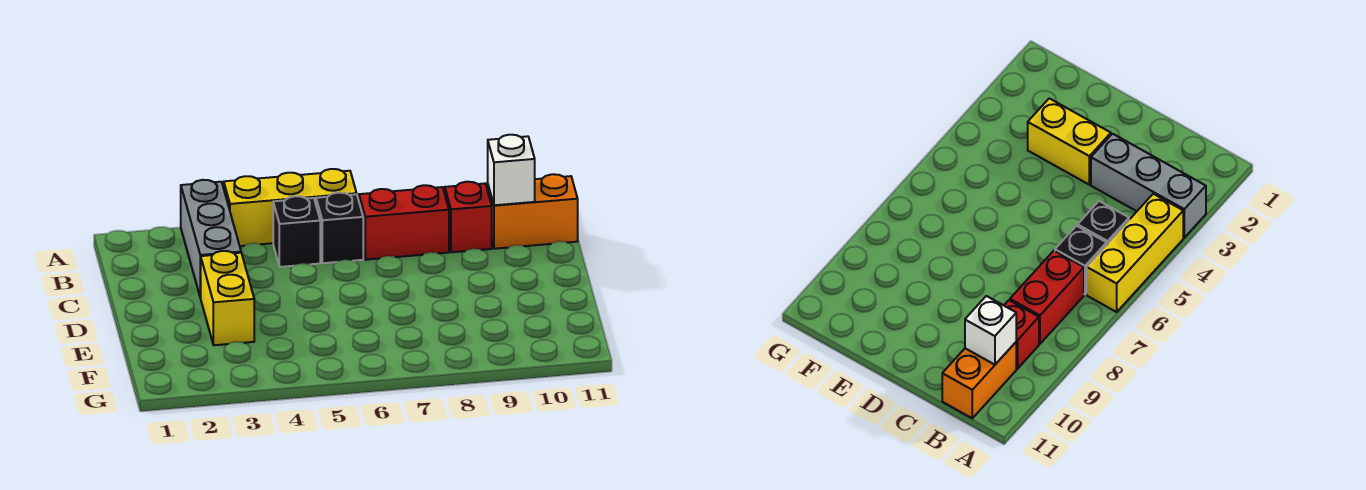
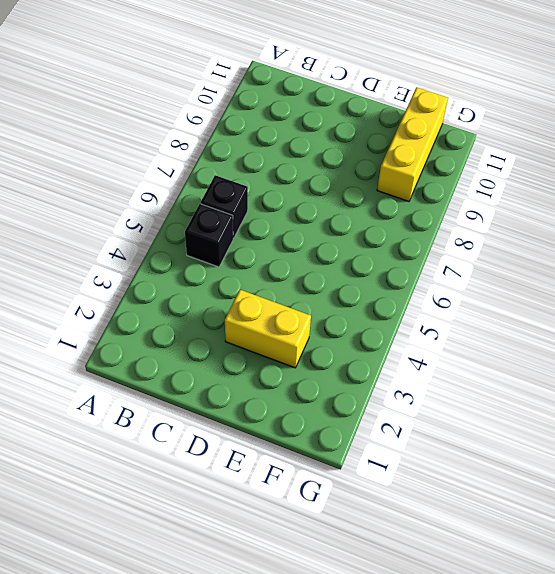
yellow brick F9:F11 level 1 -> yellow brick A4:A6 level 1
none -> grey brick A3:C3 level 1
none -> red brick B7:B8 level 1

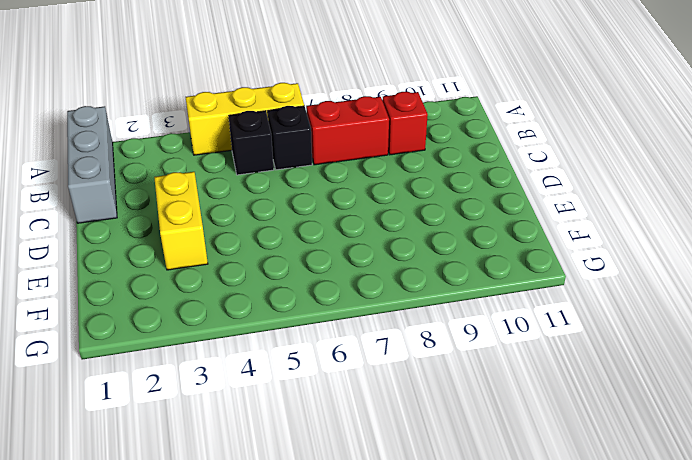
grey brick A1:C1 level 1 -> grey brick A3:C3 level 1
none -> orange brick B10:B11 level 1
none -> white brick B10 level 2

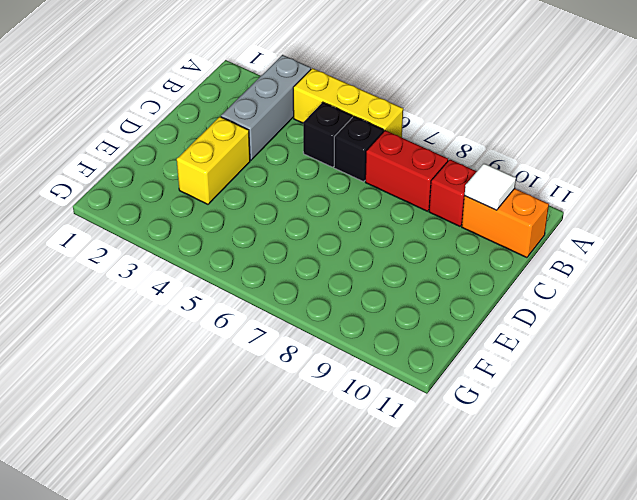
white tile B10 level 2 -> white brick B10 level 2

